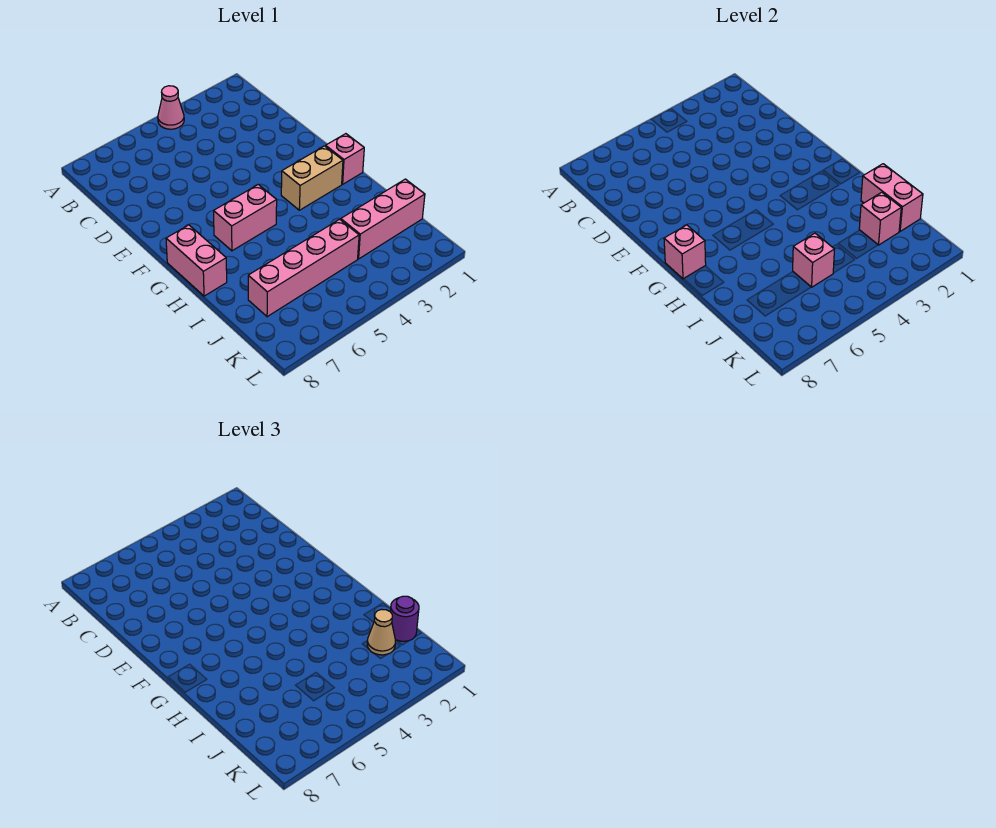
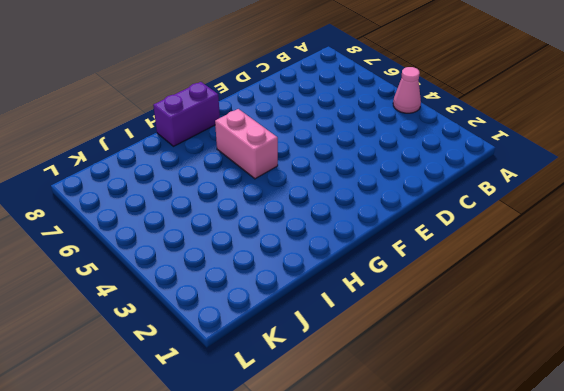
purple brick G8:H8 level 1 -> pink brick G8:H8 level 1
none -> pink brick G1 level 1
none -> tan brick G2:G3 level 1
none -> pink brick J1:J3 level 1

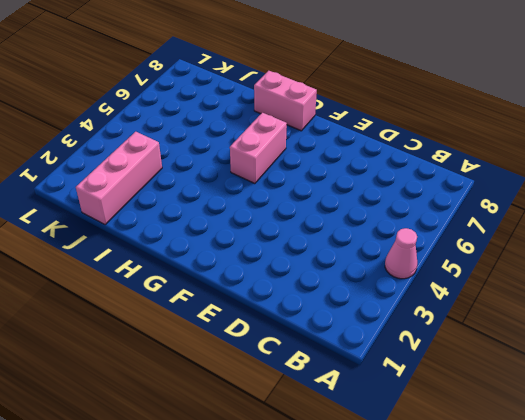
none -> pink brick G1 level 1
none -> tan brick G2:G3 level 1
none -> pink brick J4:J7 level 1

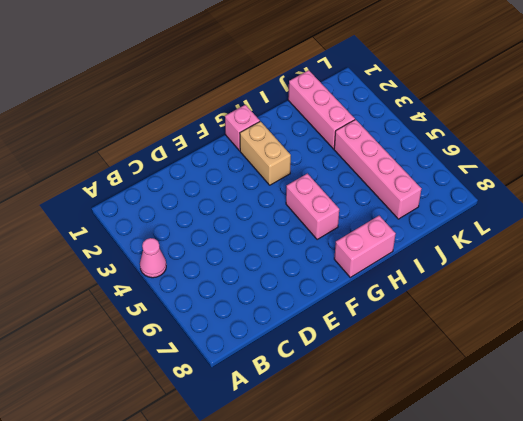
none -> pink brick G8 level 2
none -> pink brick I1:J1 level 2
none -> pink brick J2 level 2

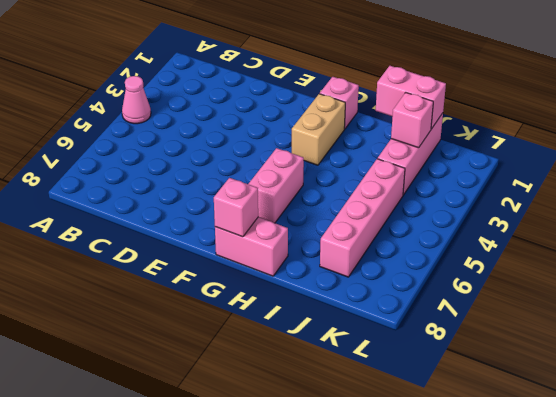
none -> pink brick J5 level 2
none -> purple round brick J1 level 3
none -> tan cone J2 level 3

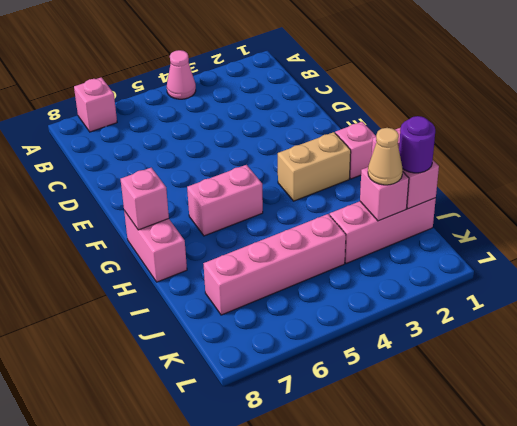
pink brick A7 level 1 -> pink brick J5 level 2

